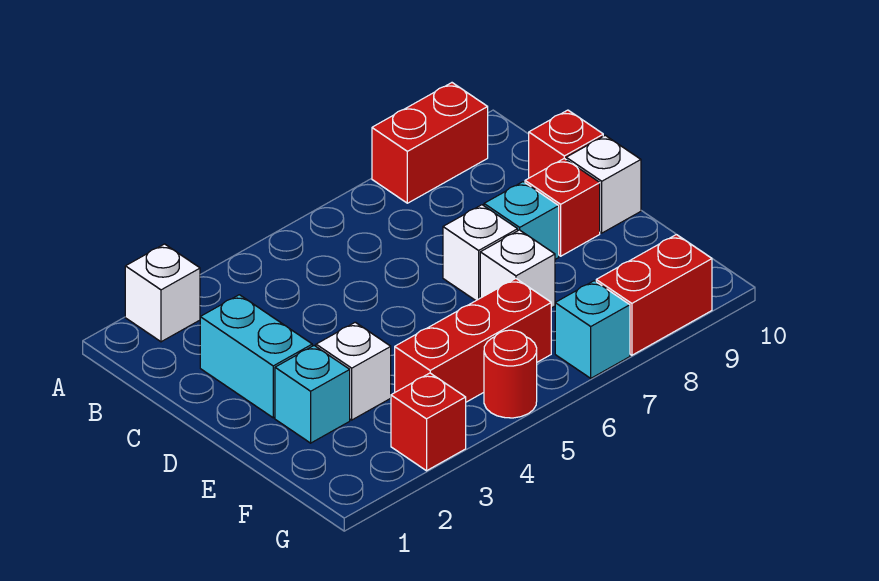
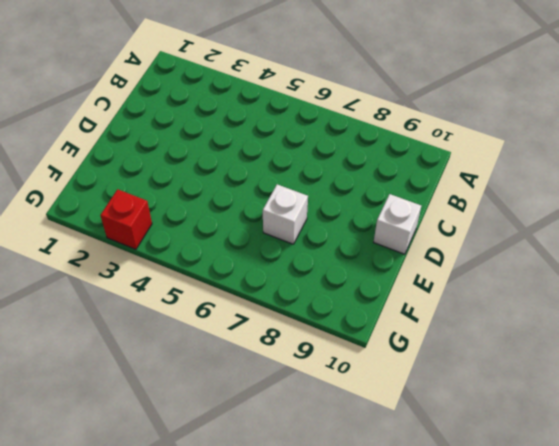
none -> white brick A2 level 1
none -> red brick A8:A9 level 1
none -> cyan brick C2:D2 level 1

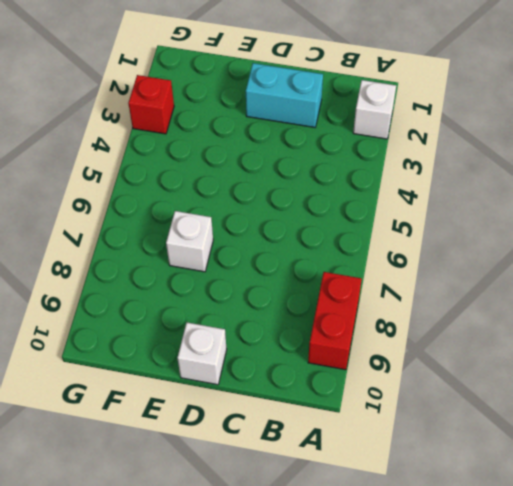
none -> red brick C10 level 1
none -> white brick D7 level 1
none -> cyan brick D8 level 1

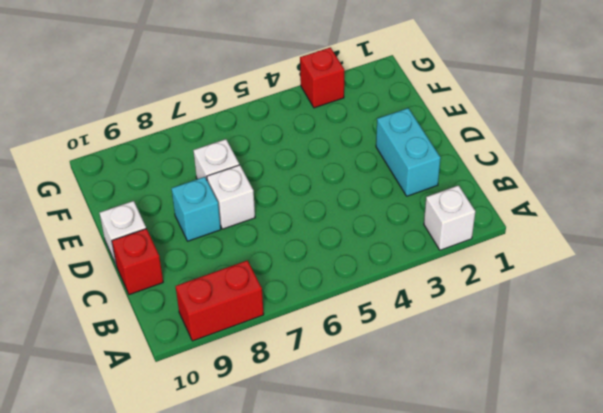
none -> red brick D9 level 1
none -> cyan brick E2 level 1
none -> white brick E3 level 1

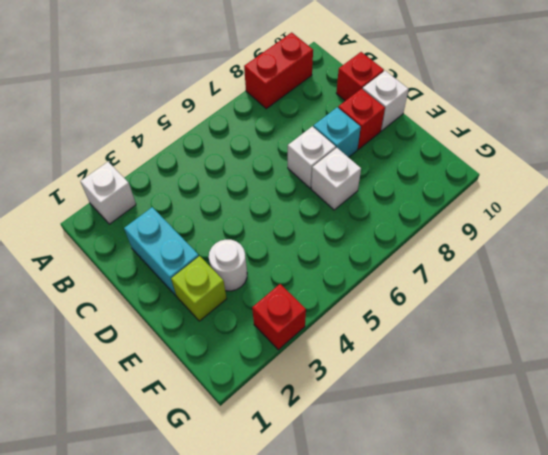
lime brick E2 level 1 -> cyan brick E2 level 1
white round brick E3 level 1 -> white brick E3 level 1
none -> red brick F4:F6 level 1
none -> red round brick G5 level 1
none -> cyan brick G7 level 1

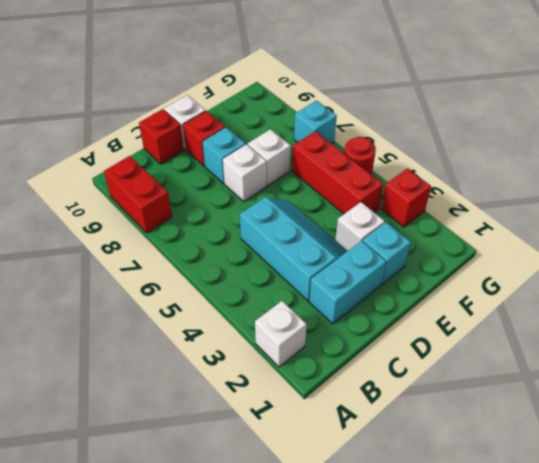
cyan slope C3:D5 level 1 top C -> none
none -> red brick G8:G9 level 1

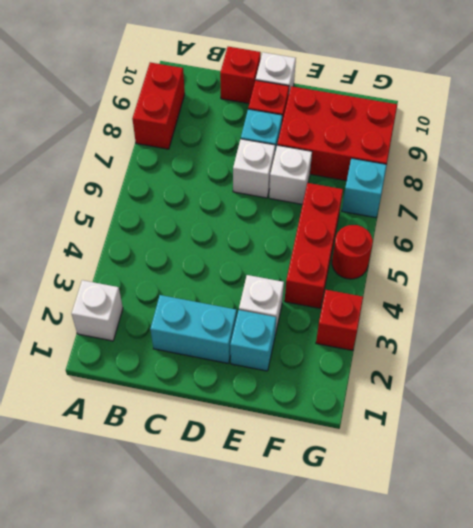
red brick E8:G9 level 1 -> red brick G8:G9 level 1

